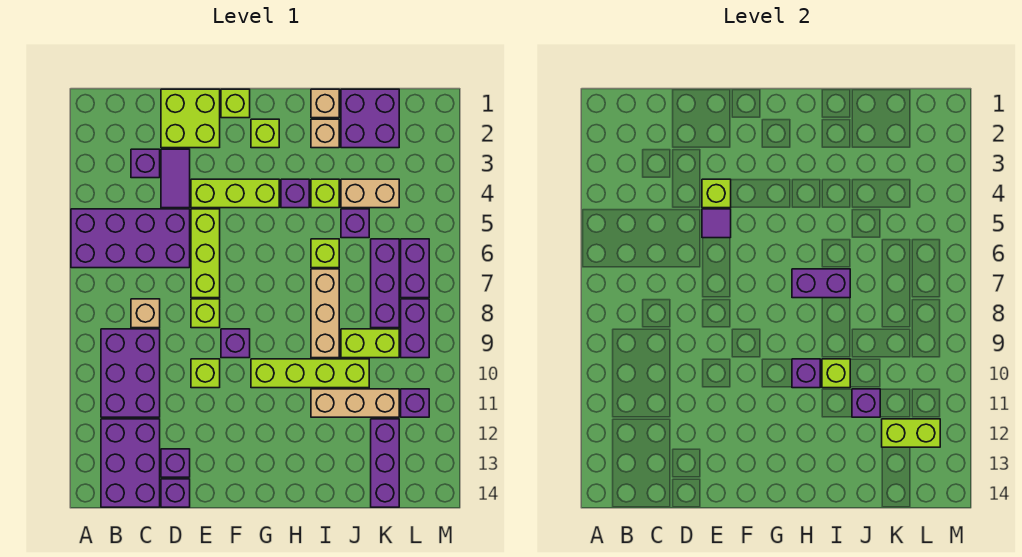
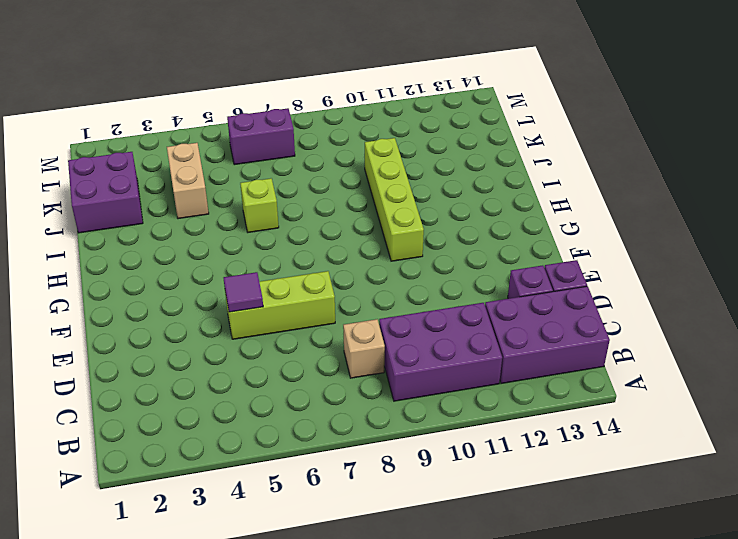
none -> purple brick A5:D6 level 1
none -> purple brick C3 level 1
none -> lime brick D1:E2 level 1
none -> purple tile D3:D4 level 1

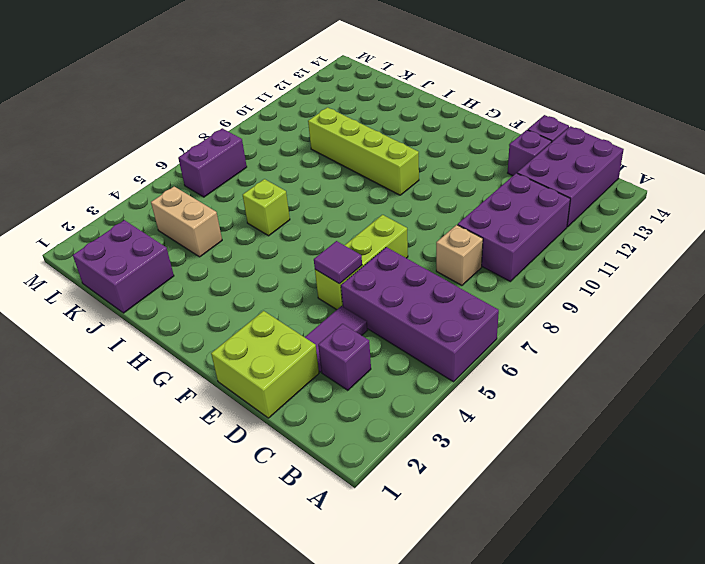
none -> lime brick E4:G4 level 1
none -> lime brick E8 level 1
none -> lime brick E10 level 1
none -> lime brick F1 level 1

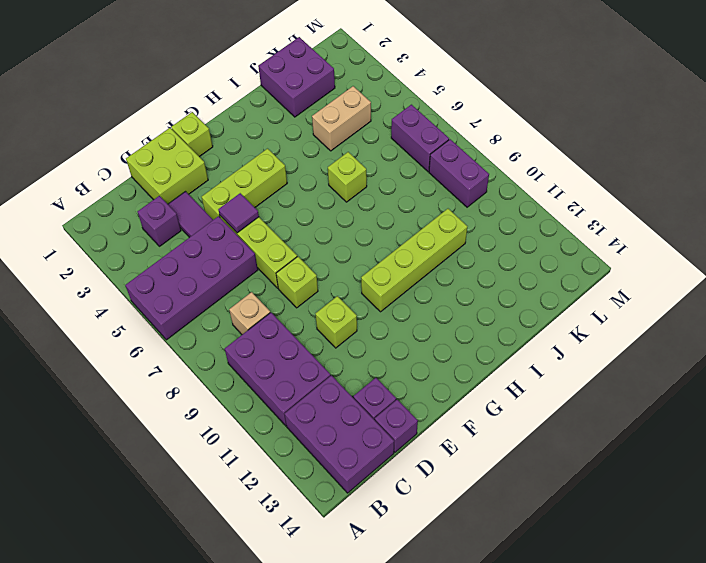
none -> purple brick F9 level 1
none -> lime brick G2 level 1
none -> purple brick H4 level 1
none -> tan brick I1 level 1

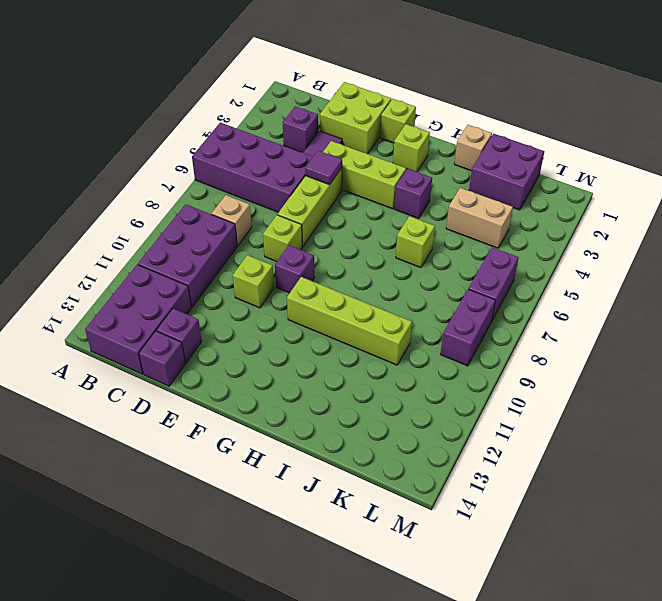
none -> tan brick I2 level 1
none -> lime brick I4 level 1
none -> tan brick I7:I9 level 1
none -> tan brick I11:K11 level 1

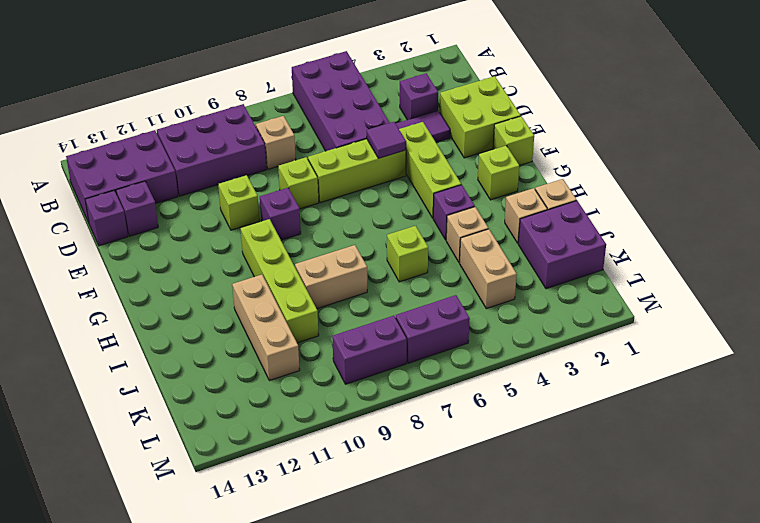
tan brick I4 level 1 -> lime brick I4 level 1
tan brick I8:I9 level 1 -> tan brick I7:I9 level 1
none -> purple brick J5 level 1
none -> lime brick J9:K9 level 1
none -> purple brick K6:K8 level 1
none -> purple brick K12:K14 level 1

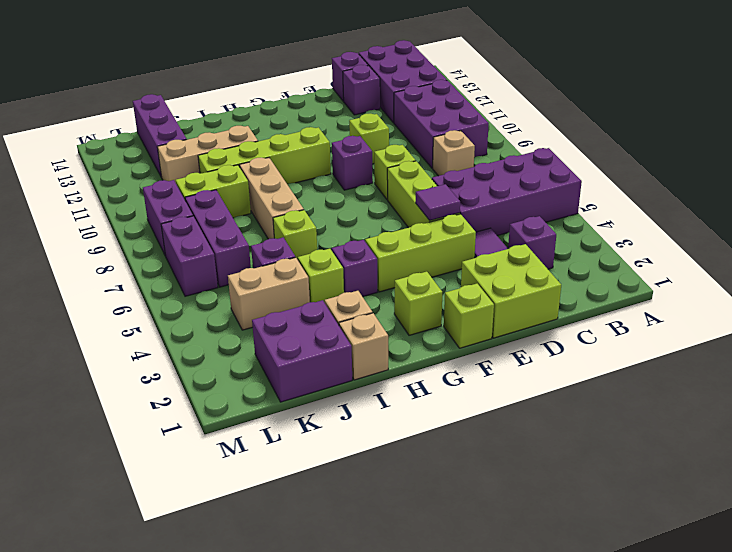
none -> purple brick L11 level 1
none -> lime brick E4 level 2
none -> purple brick H7:I7 level 2
none -> purple brick H10 level 2

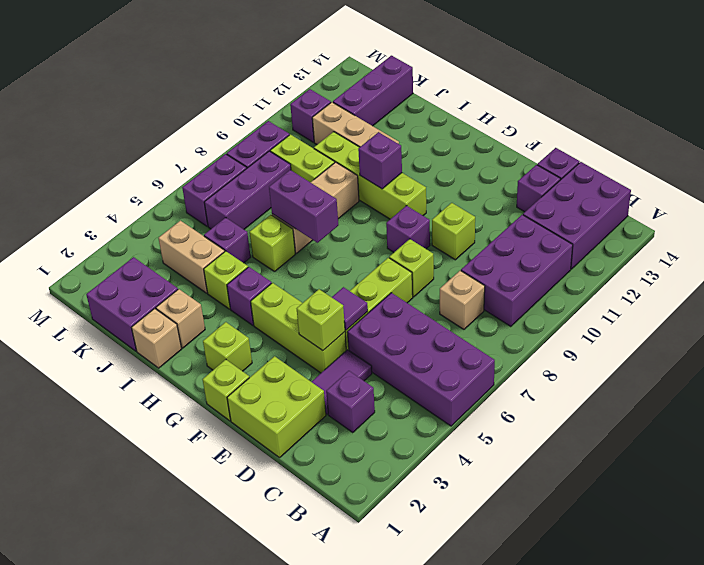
none -> lime brick I10 level 2
none -> purple brick J11 level 2
none -> lime brick K12:L12 level 2

